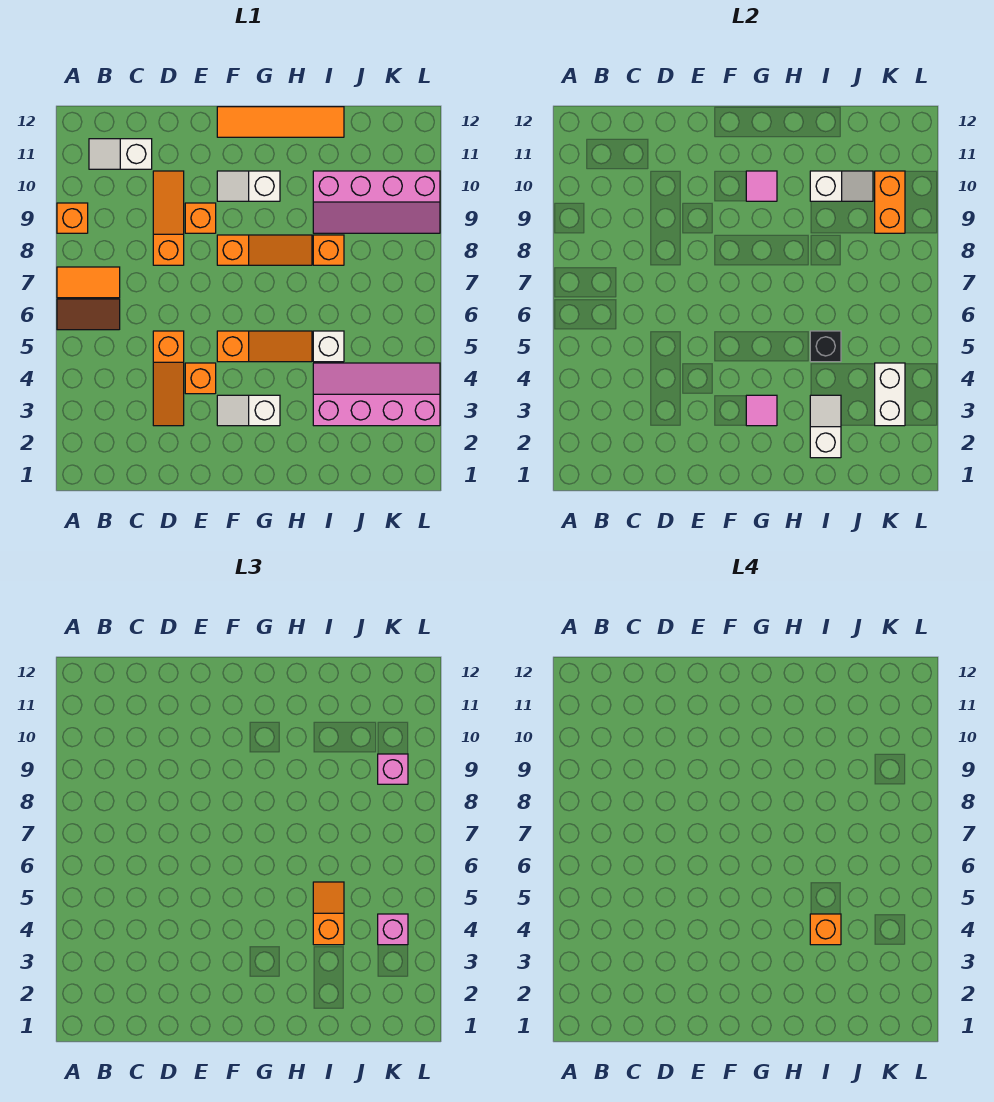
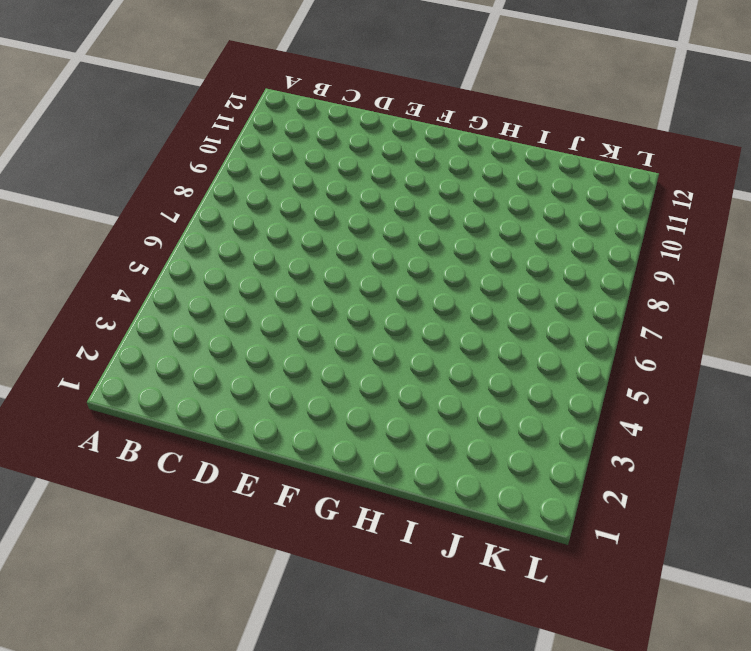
none -> brown tile A6:B6 level 1
none -> orange tile A7:B7 level 1
none -> orange brick A9 level 1

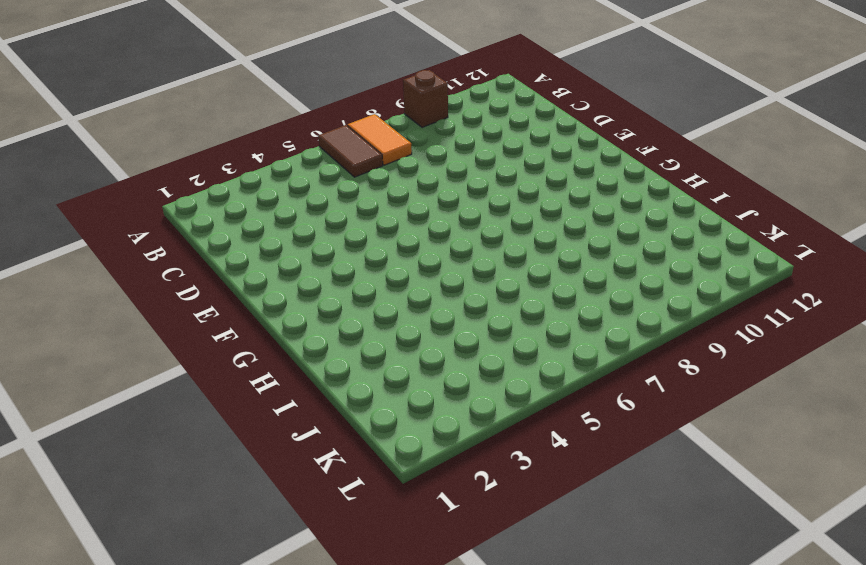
brown brick A9 level 1 -> orange brick A9 level 1
none -> white slope B11:C11 level 1 top C
none -> orange slope D3:D5 level 1 top 5
none -> orange slope D8:D10 level 1 top 8

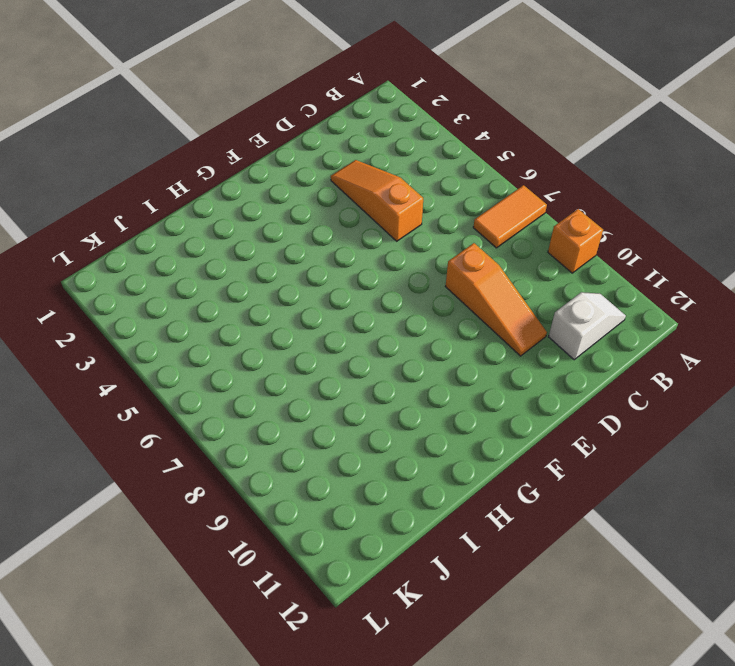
none -> brown tile A6:B6 level 1
none -> orange brick E4 level 1
none -> orange brick E9 level 1

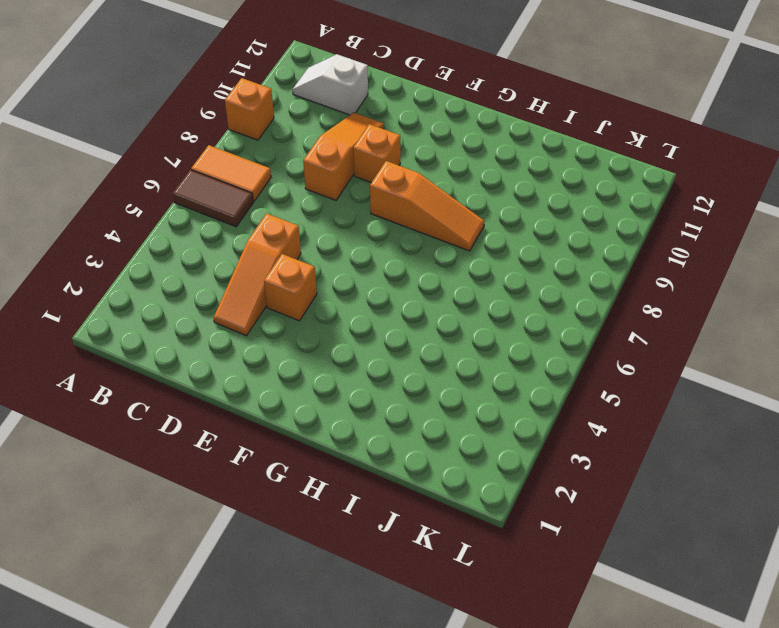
none -> white slope F3:G3 level 1 top G
none -> orange slope F5:H5 level 1 top F
none -> white slope F10:G10 level 1 top G

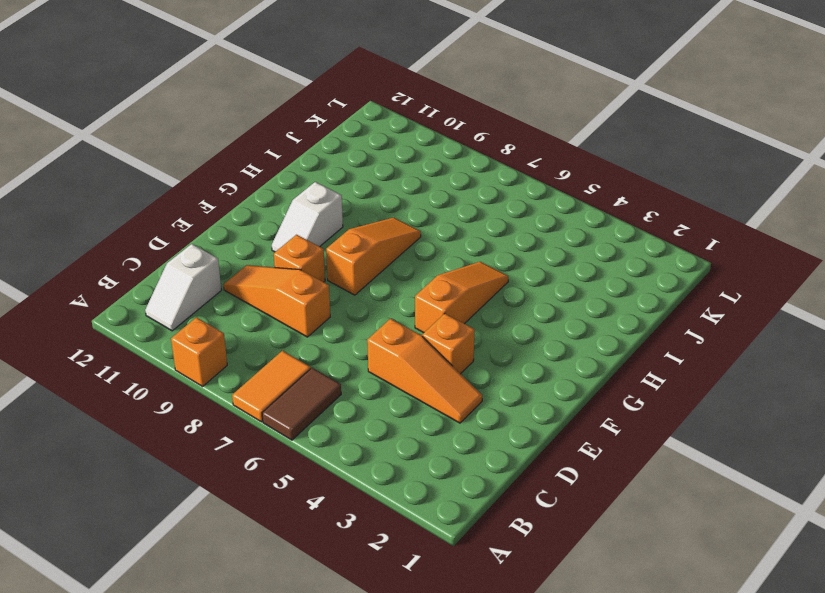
none -> white slope F3:G3 level 1 top G
none -> orange tile F12:I12 level 1
none -> pink slope I3:L4 level 1 top 3

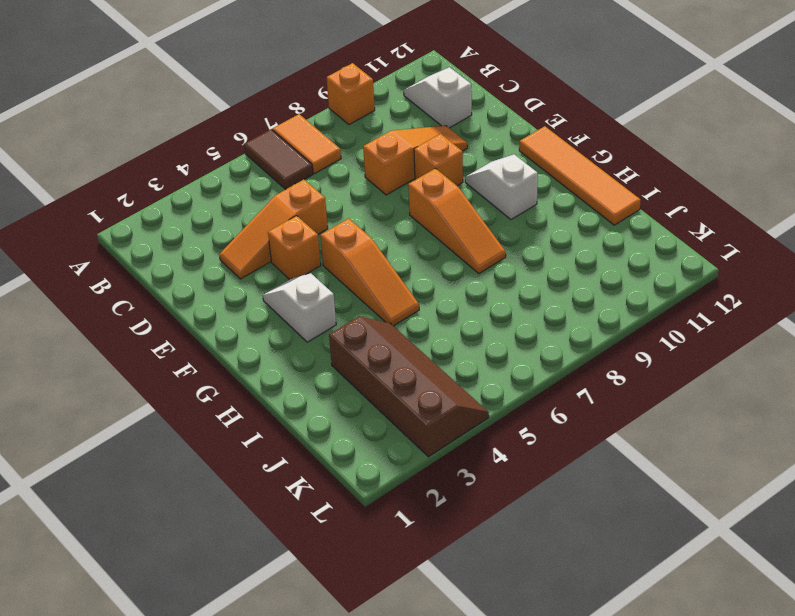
brown slope I3:L4 level 1 top 3 -> pink slope I3:L4 level 1 top 3
none -> white brick I5 level 1
none -> orange brick I8 level 1
none -> pink slope I9:L10 level 1 top 10

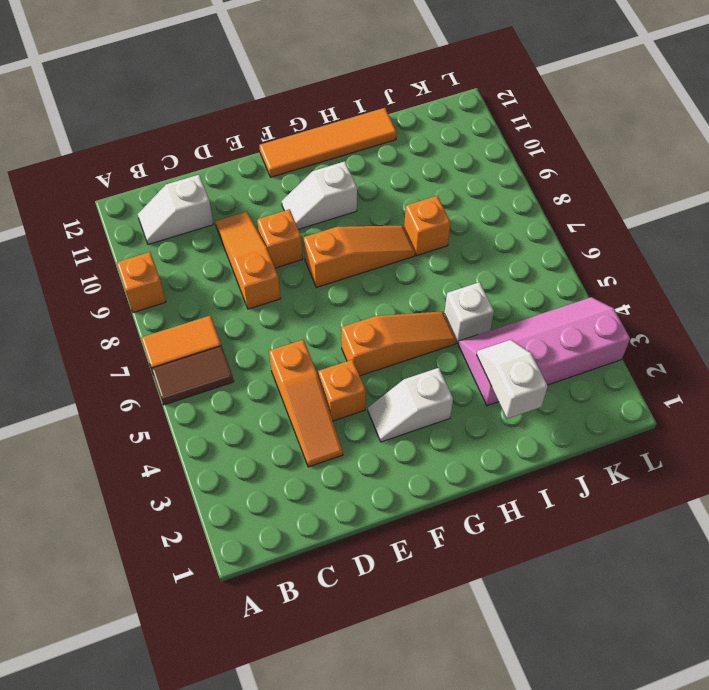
none -> pink slope I9:L10 level 1 top 10
none -> pink tile G3 level 2
none -> pink tile G10 level 2

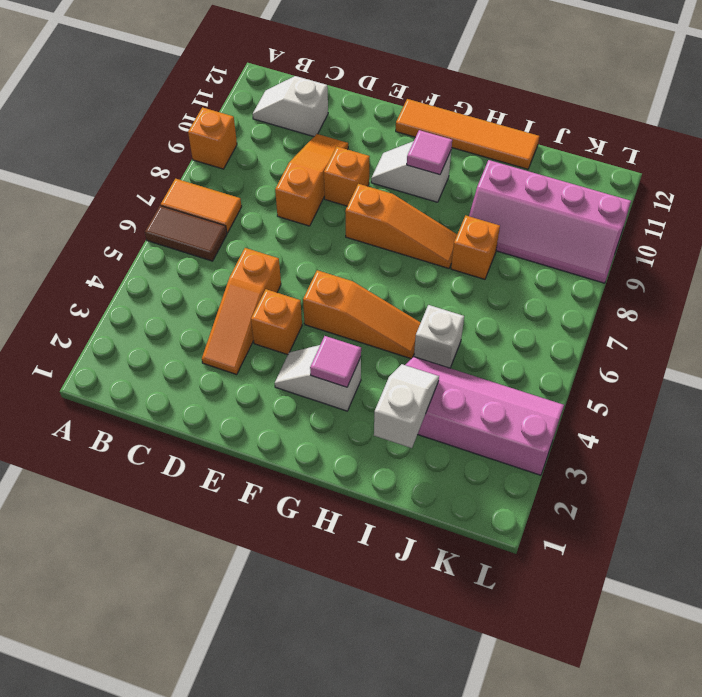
none -> black brick I5 level 2
none -> white slope I10:J10 level 2 top I
none -> white brick K3:K4 level 2

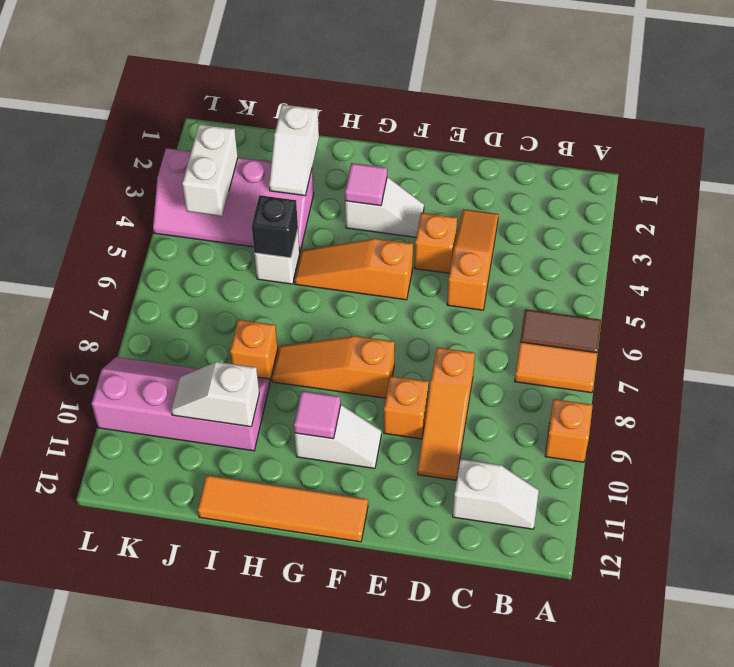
none -> orange brick K9:K10 level 2
none -> orange slope I4:I5 level 3 top 4
none -> pink brick K4 level 3

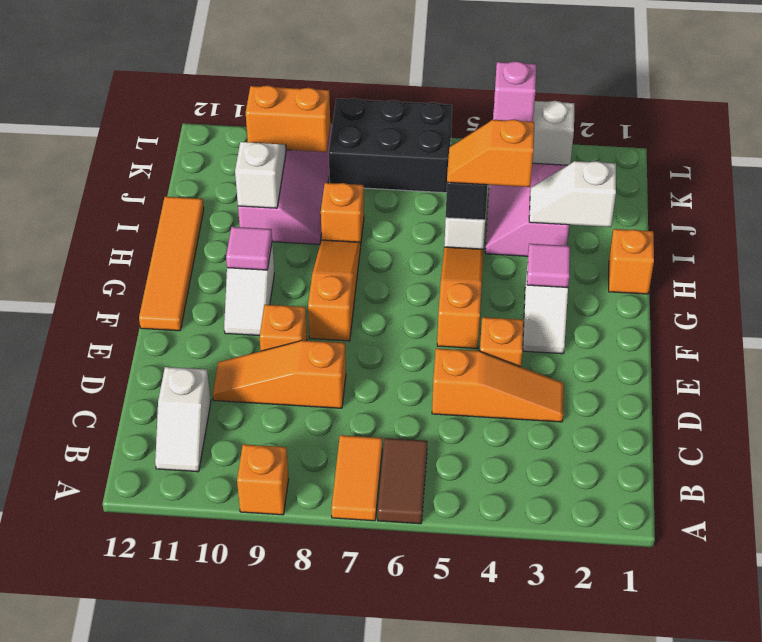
orange brick H1 level 1 -> orange brick I4 level 4
black brick K6:L8 level 1 -> none
none -> pink brick K9 level 3

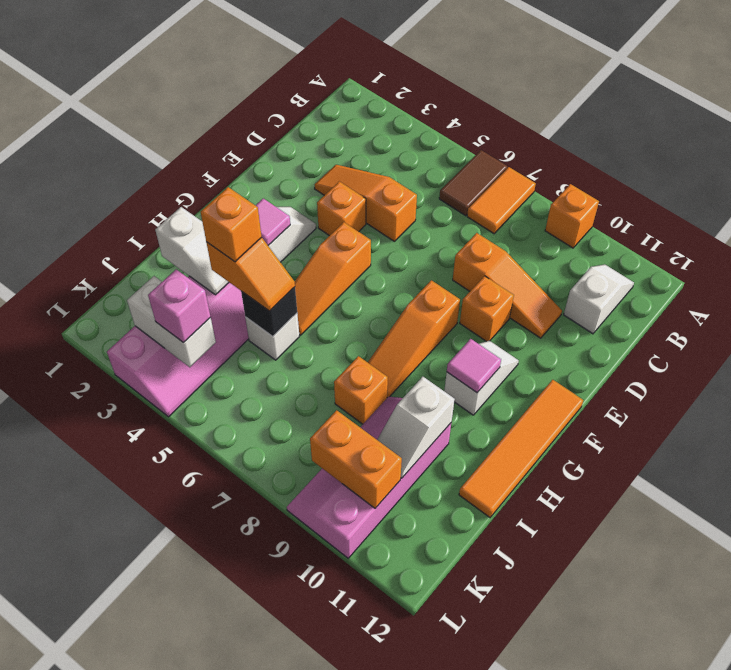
none -> pink brick K9 level 3

